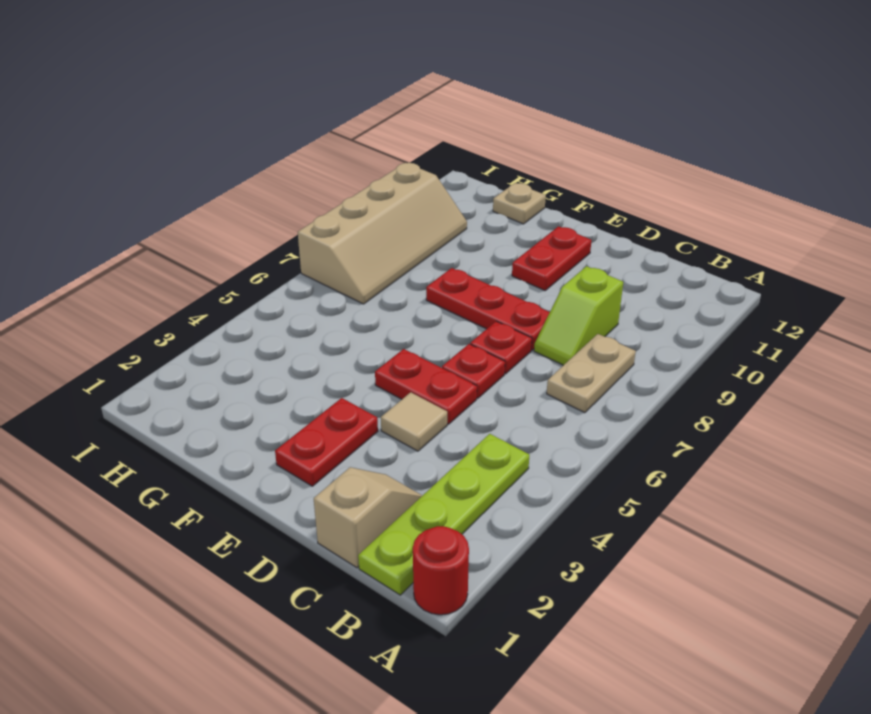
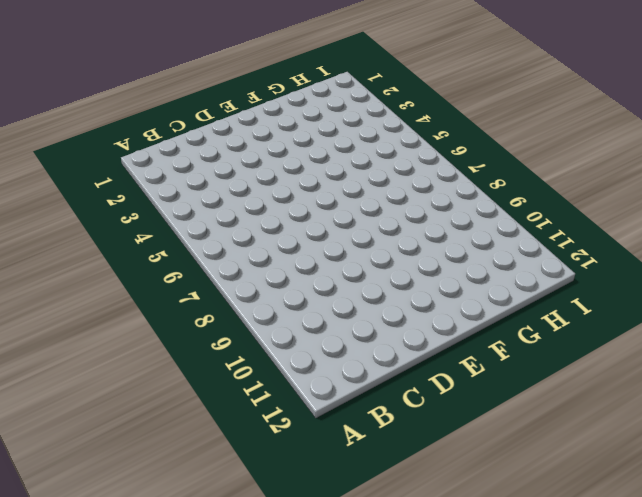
none -> red round brick A1 level 1
none -> lime plate B1:B4 level 1
none -> tan plate B7:B8 level 1

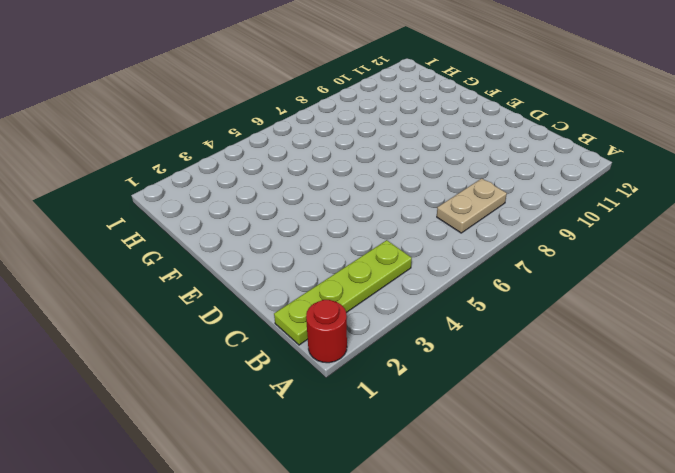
none -> tan slope C1:C2 level 1 top 1
none -> lime slope C8:C9 level 1 top 9
none -> tan tile D4 level 1

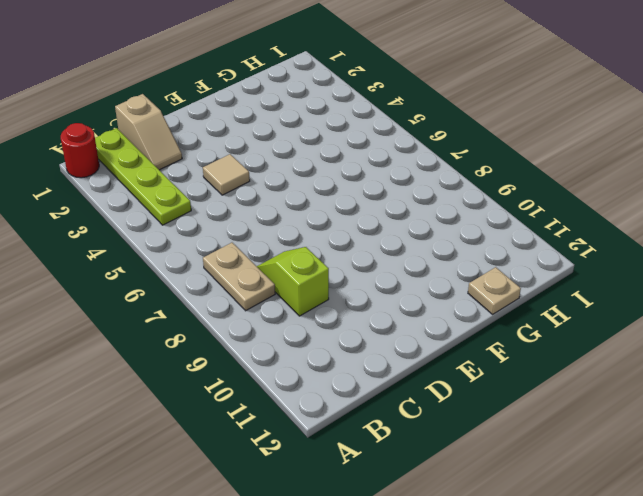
none -> red plate D5:E5 level 1
none -> red plate D6 level 1
none -> red plate D7 level 1

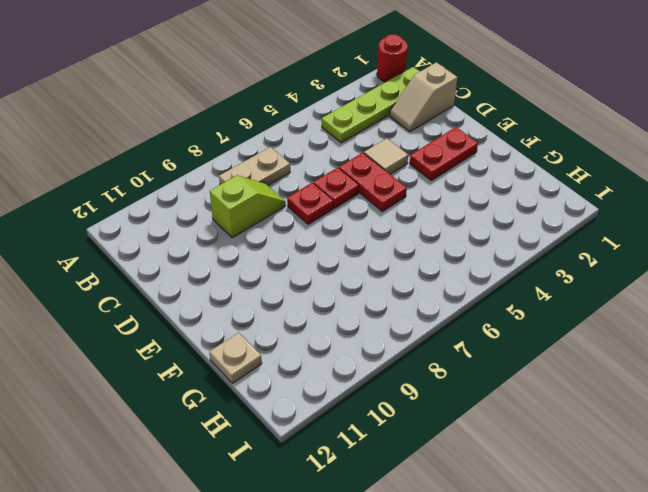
none -> red plate D8:F8 level 1
none -> red plate E10:E11 level 1
none -> tan slope H7:I10 level 1 top I

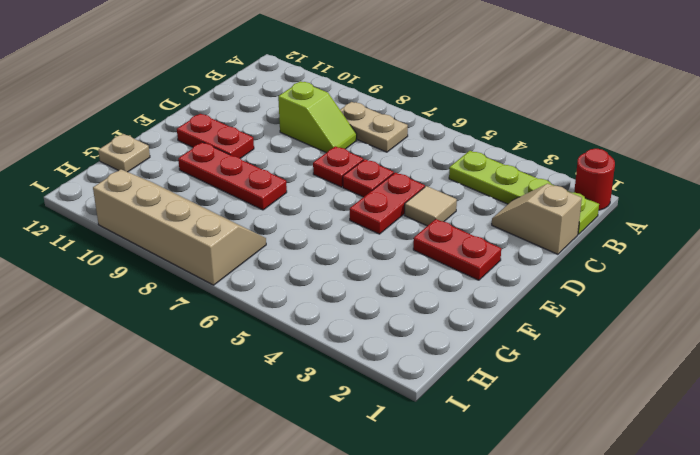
red plate F8:F10 level 1 -> red plate D8:F8 level 1

